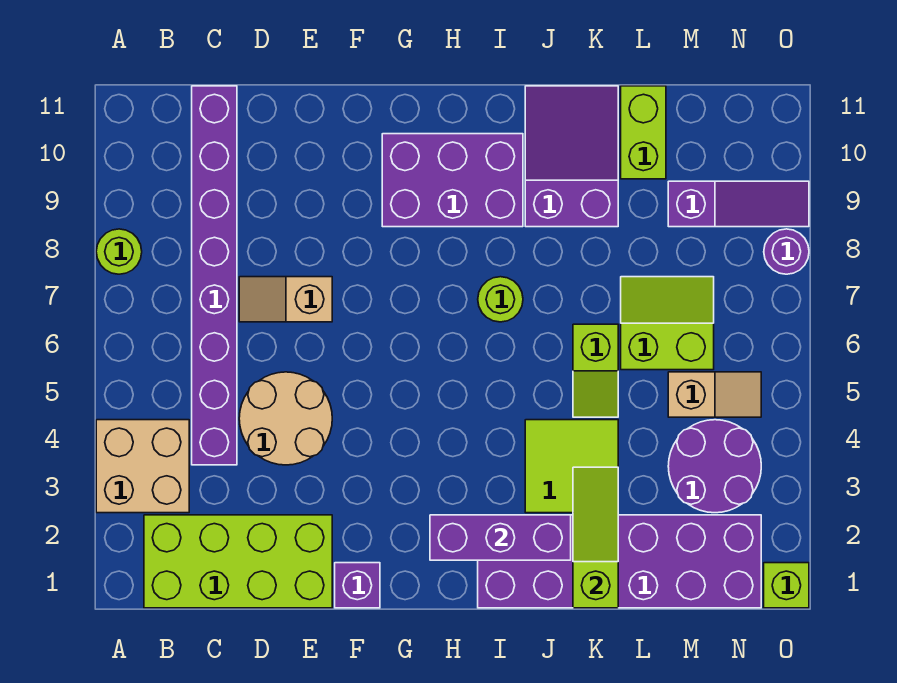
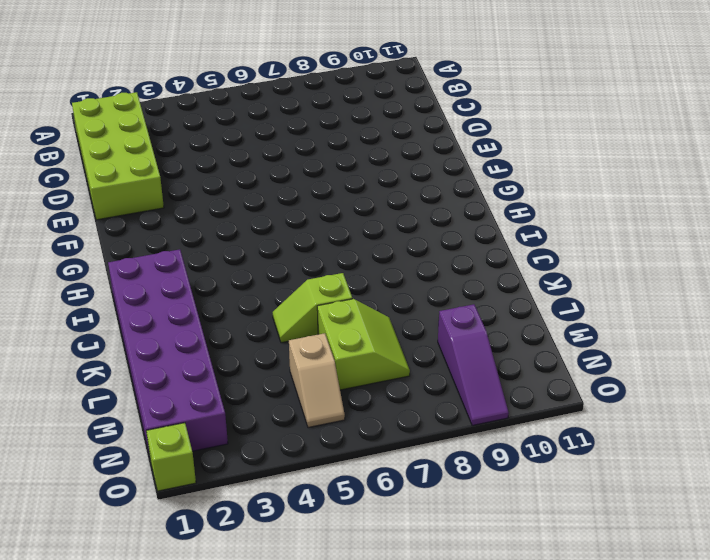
none -> tan brick A3:B4 level 1
none -> lime round brick A8 level 1
none -> purple brick C4:C11 level 1

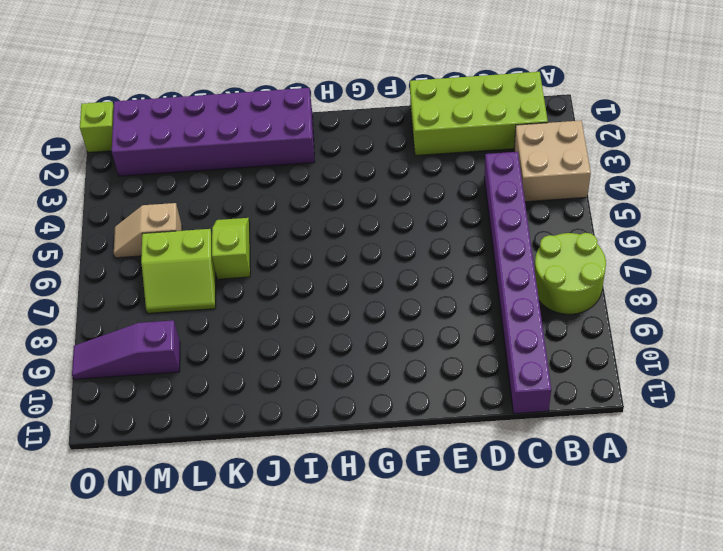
lime round brick A7:B8 level 1 -> lime round brick A8 level 1
none -> tan round brick D4:E5 level 1
none -> tan slope D7:E7 level 1 top E
none -> purple brick F1 level 1

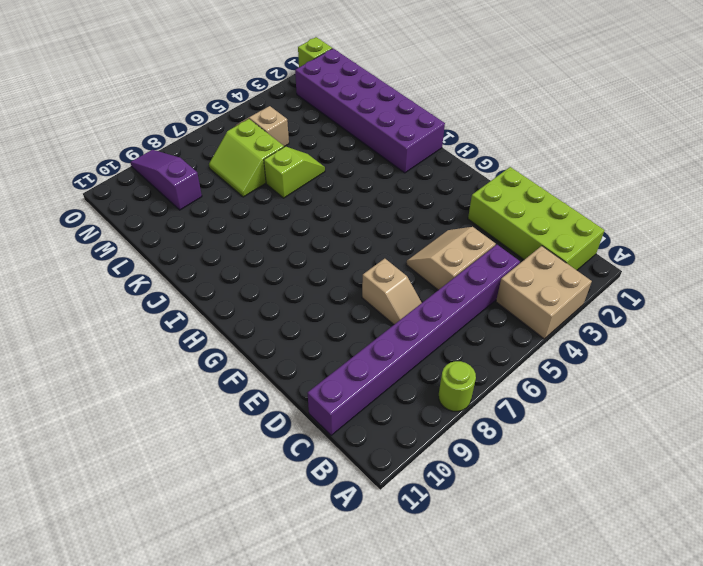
tan slope D4:E5 level 1 top D -> tan round brick D4:E5 level 1
none -> purple brick F1 level 1
none -> purple brick G9:I10 level 1
none -> lime round brick I7 level 1

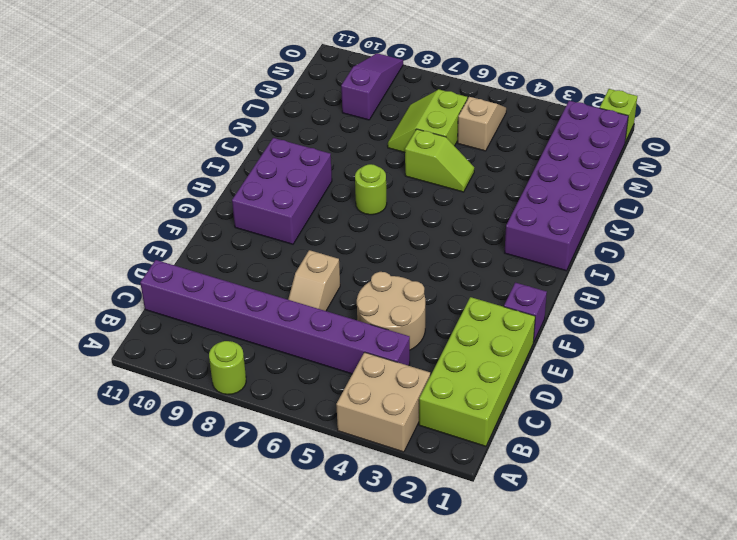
none -> lime tile J3:K4 level 1
none -> purple slope J9:K11 level 1 top 9
none -> lime brick L10:L11 level 1

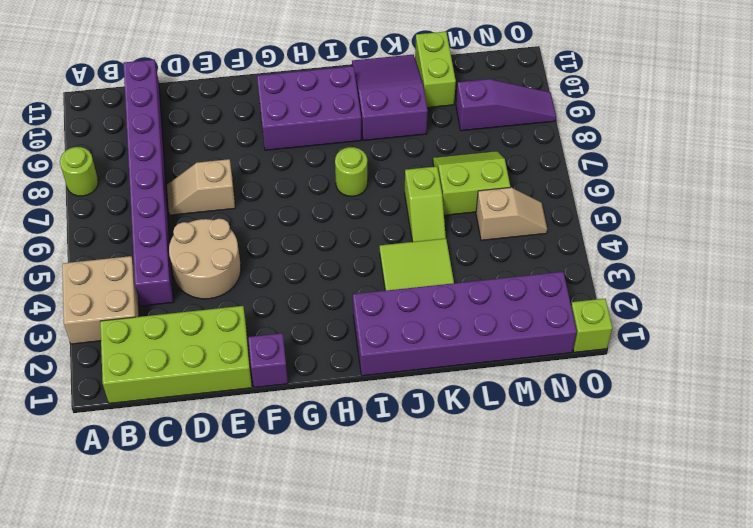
none -> purple round brick M3:N4 level 1
none -> purple round brick O8 level 1
none -> purple brick H2:J2 level 2

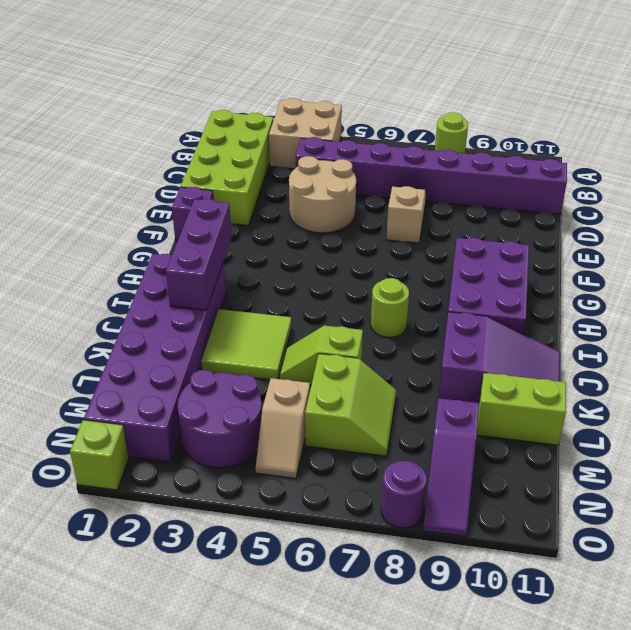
none -> lime slope K1:K3 level 2 top 1

